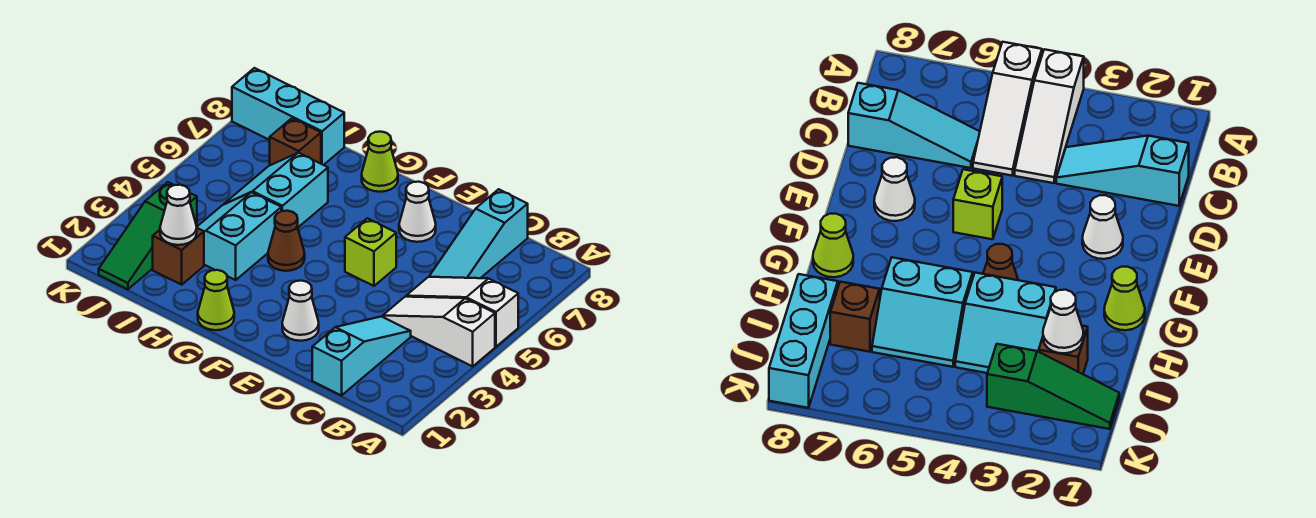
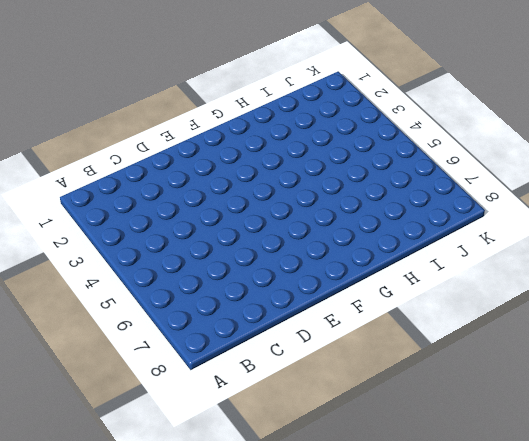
none -> white slope A4:C4 level 1 top A
none -> white slope A5:C5 level 1 top A
none -> cyan slope C1:C3 level 1 top 1

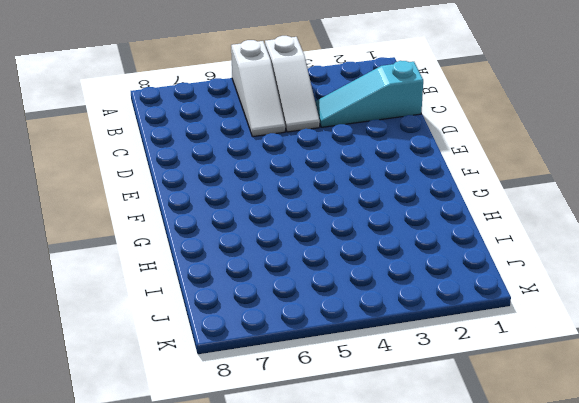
none -> cyan slope C6:C8 level 1 top 8
none -> white cone E2 level 1
none -> lime brick E5 level 1

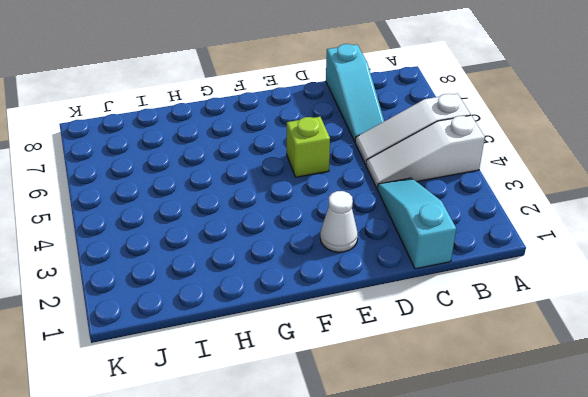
none -> white cone E7 level 1
none -> lime cone G1 level 1
none -> brown cone G4 level 1

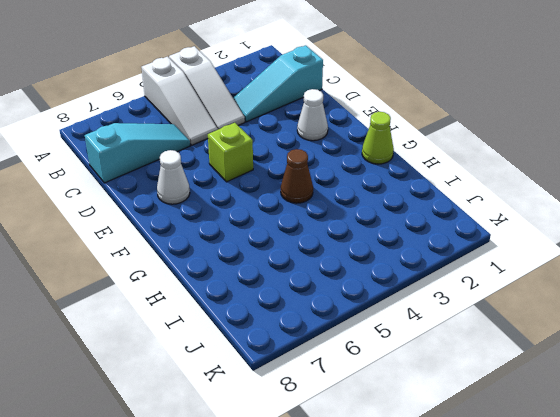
none -> lime cone G8 level 1
none -> cyan slope H3:I4 level 1 top H
none -> cyan slope H5:I6 level 1 top H

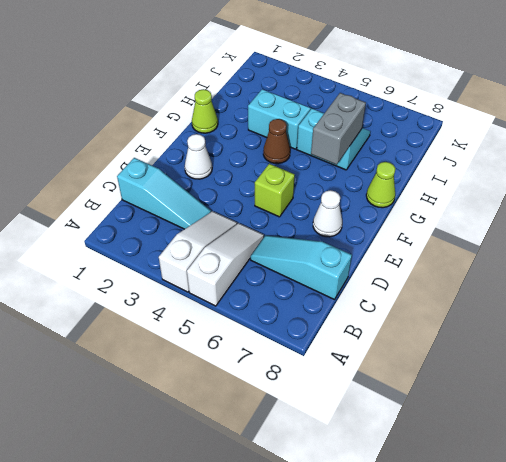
grey brick G6:H6 level 2 -> none
none -> brown brick I2 level 1
none -> brown brick I7 level 1
none -> cyan brick I8:K8 level 1

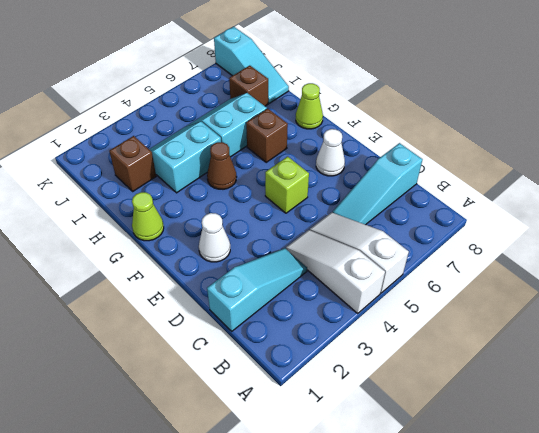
brown brick G6 level 1 -> none
cyan slope I8:K8 level 1 top K -> cyan brick I8:K8 level 1
none -> green slope J1:J3 level 1 top 3
none -> white cone I2 level 2

